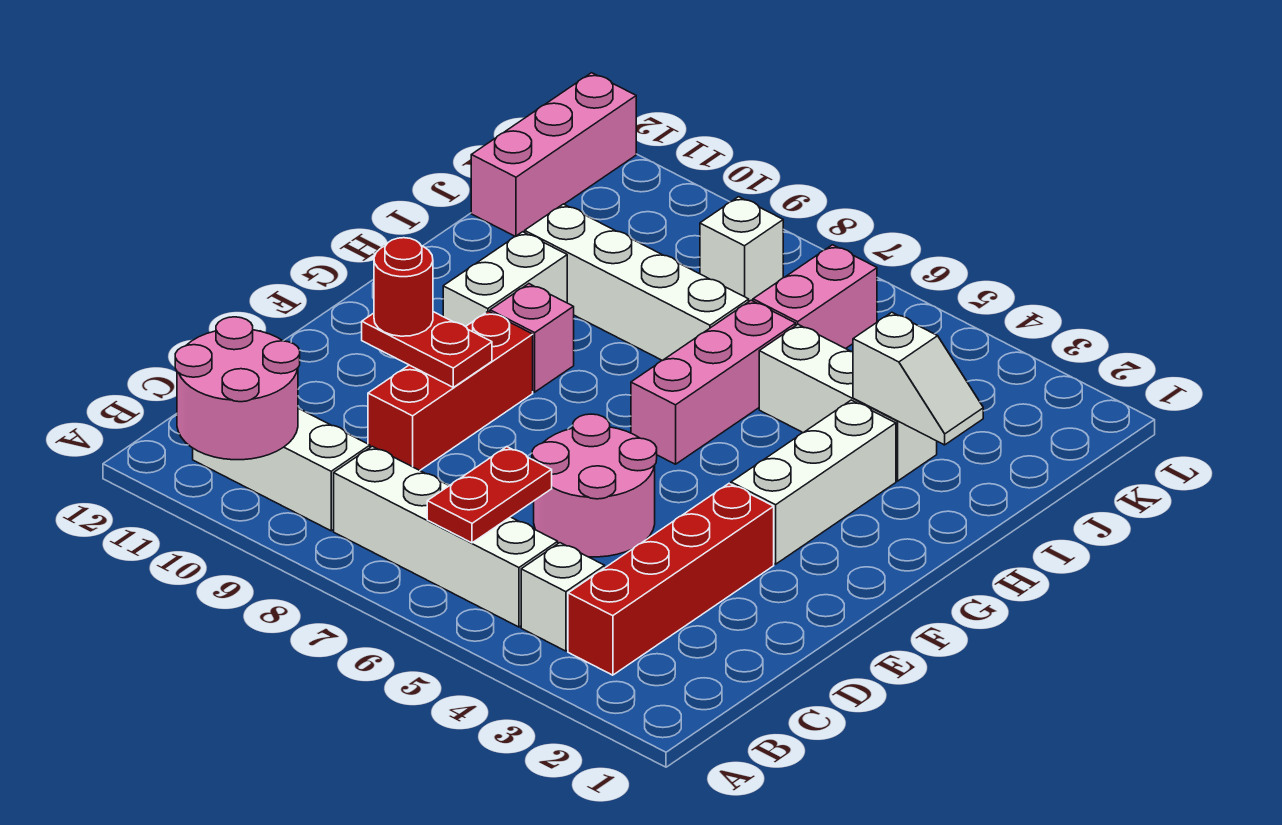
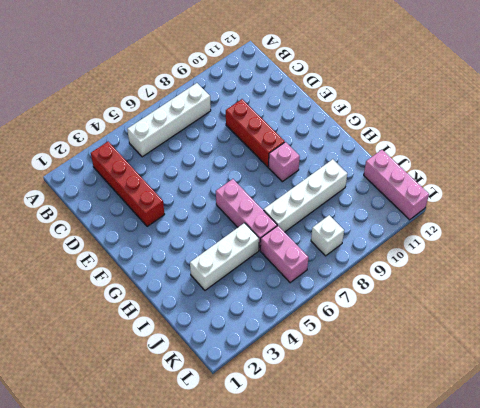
none -> white brick B4 level 1
none -> white brick B9:B11 level 1
none -> pink round brick D5:E6 level 1

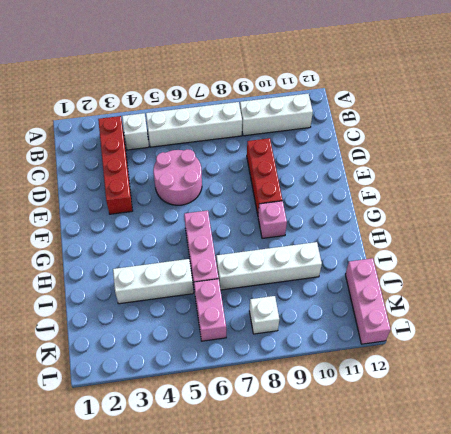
none -> white brick F3:H3 level 1
none -> white brick G10:H10 level 1
none -> pink round brick A10:B11 level 2

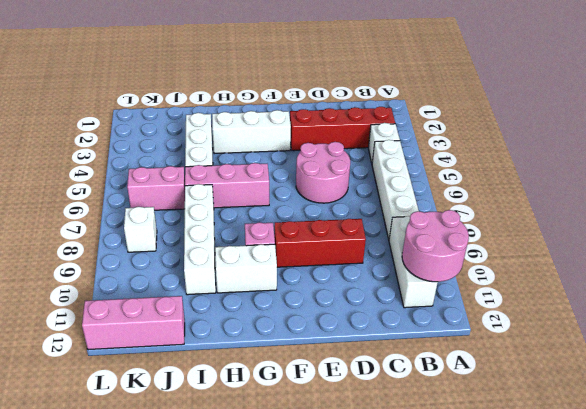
none -> red plate B6:C6 level 2
none -> red plate E9:E10 level 2
none -> white slope I2:I3 level 2 top 3

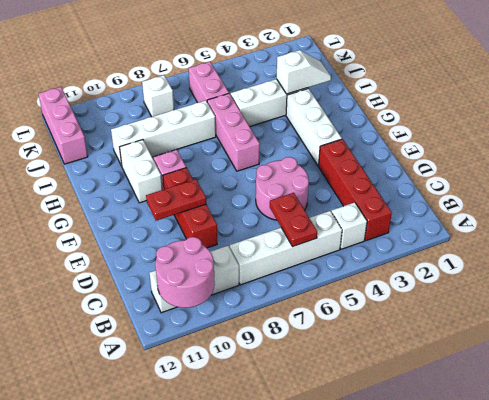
none -> red round brick E10 level 3

